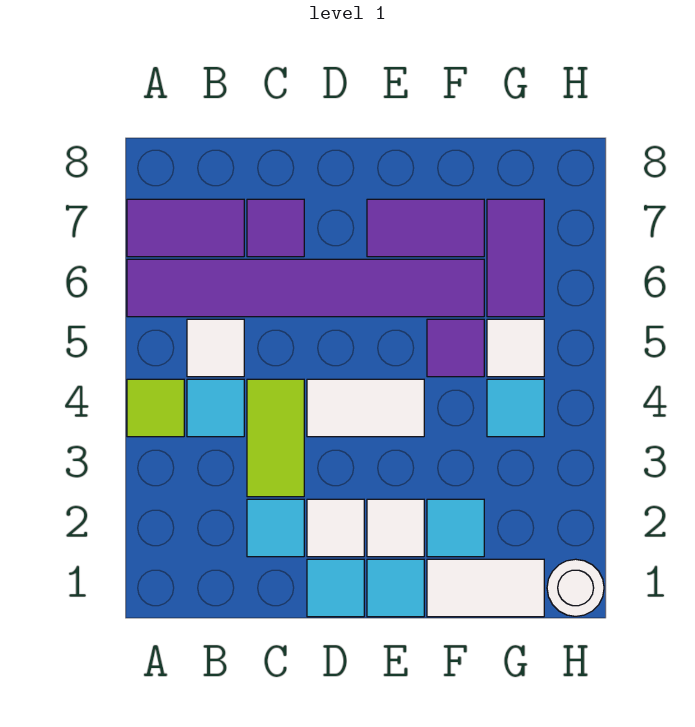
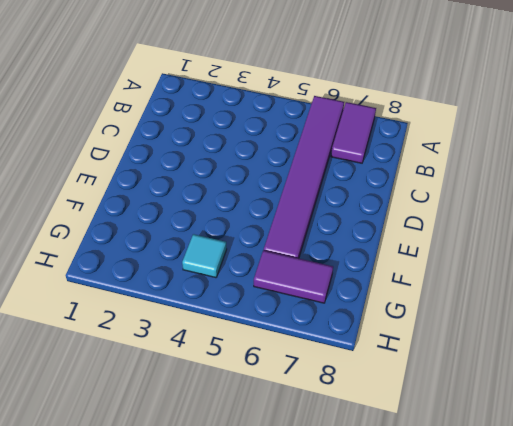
none -> lime tile A4 level 1
none -> cyan tile B4 level 1
none -> white tile B5 level 1

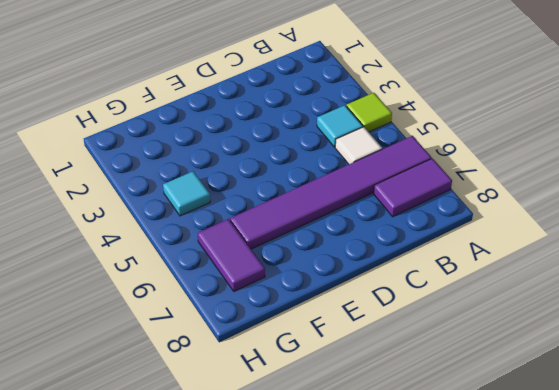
none -> cyan tile C2 level 1
none -> lime tile C3:C4 level 1
none -> purple tile C7 level 1

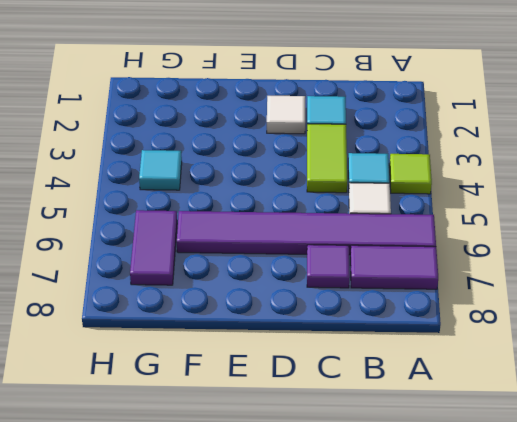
none -> cyan tile D1 level 1
none -> white tile D4:E4 level 1
none -> cyan tile E1 level 1

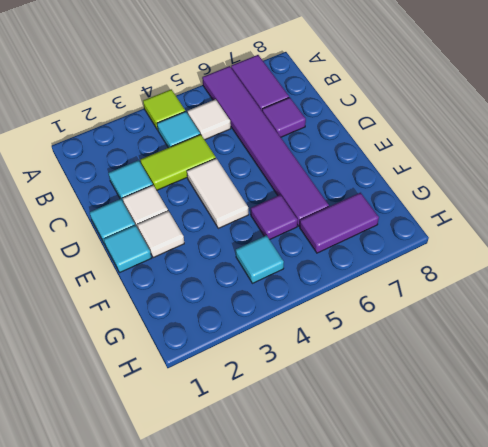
none -> purple tile E7:F7 level 1
none -> white tile F1:G1 level 1
none -> cyan tile F2 level 1

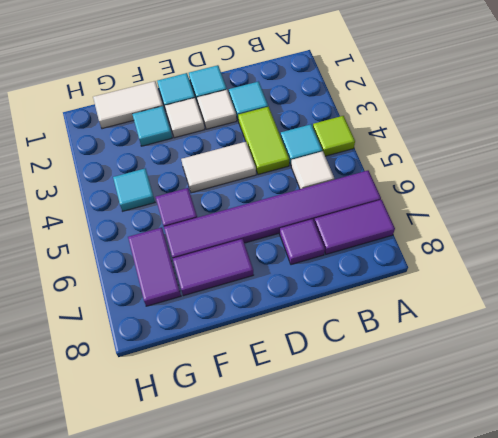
none -> white tile G5 level 1
none -> white round brick H1 level 1

